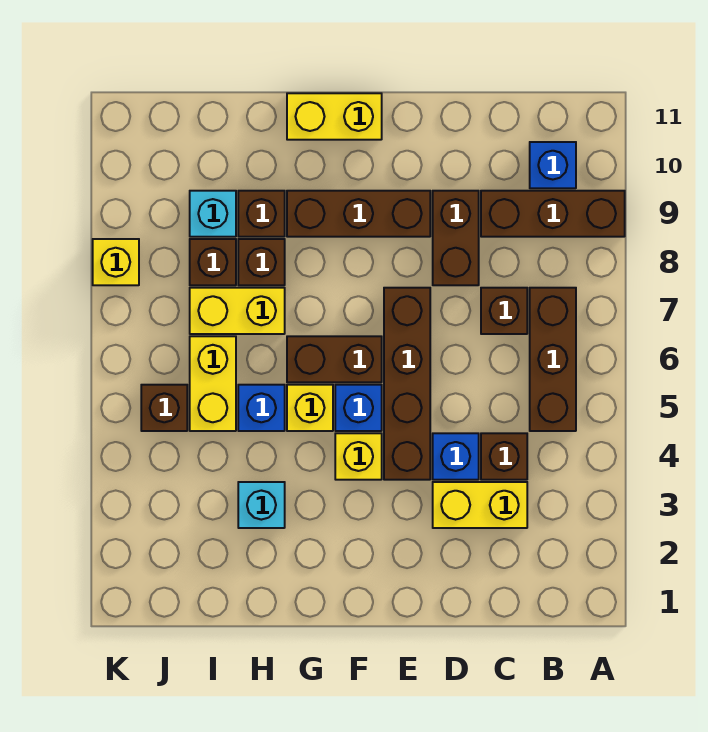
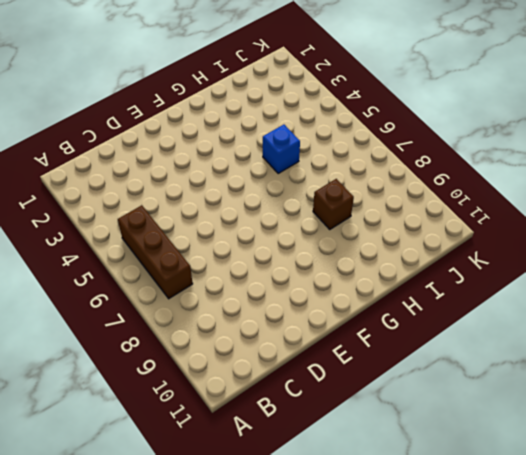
none -> brown brick A9:C9 level 1
none -> blue brick B10 level 1
none -> yellow brick C3:D3 level 1

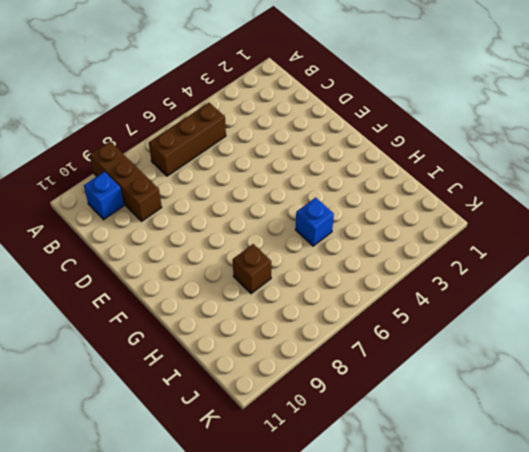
none -> yellow brick C3:D3 level 1
none -> brown brick C4 level 1
none -> brown brick C7 level 1

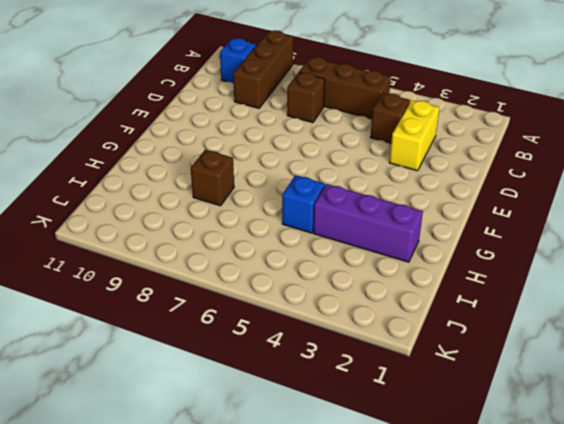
purple brick H2:H4 level 1 -> cyan brick H3 level 1
none -> blue brick D4 level 1
none -> brown brick D8:D9 level 1
none -> brown brick E4:E7 level 1

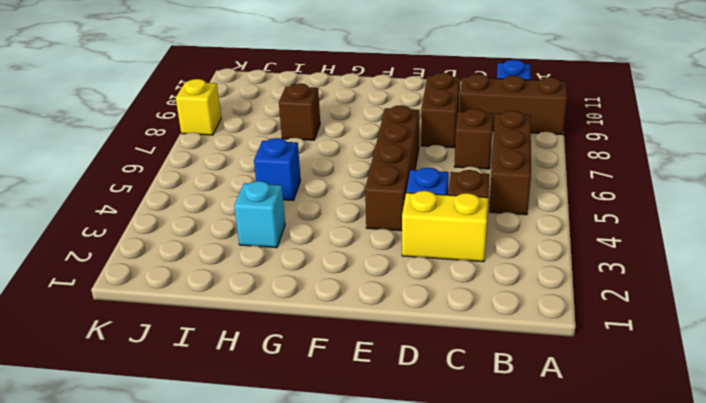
none -> brown brick E9:G9 level 1
none -> yellow brick F4 level 1
none -> blue brick F5 level 1

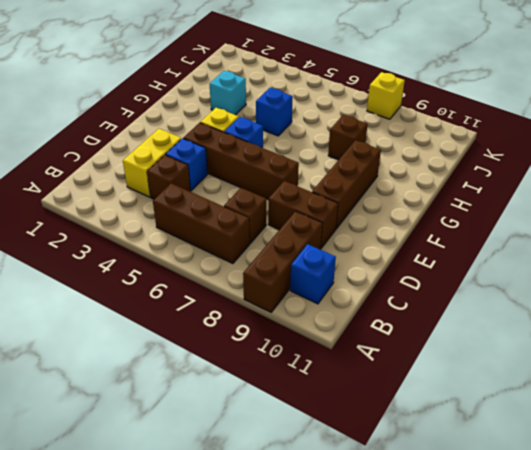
none -> brown brick F6:G6 level 1
none -> yellow brick F11:G11 level 1
none -> yellow brick G5 level 1

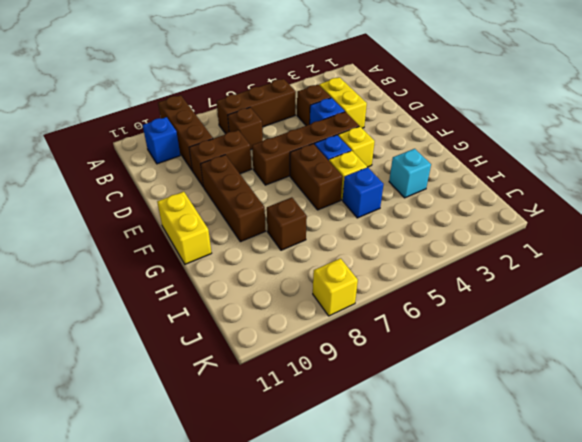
none -> yellow brick H7:I7 level 1
none -> brown brick H9 level 1
none -> yellow brick I5:I6 level 1

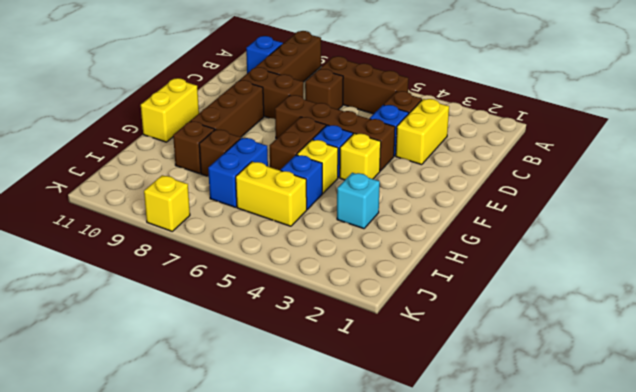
blue brick H7:I7 level 1 -> yellow brick H7:I7 level 1
none -> brown brick I8 level 1
none -> cyan brick I9 level 1
none -> brown brick J5 level 1

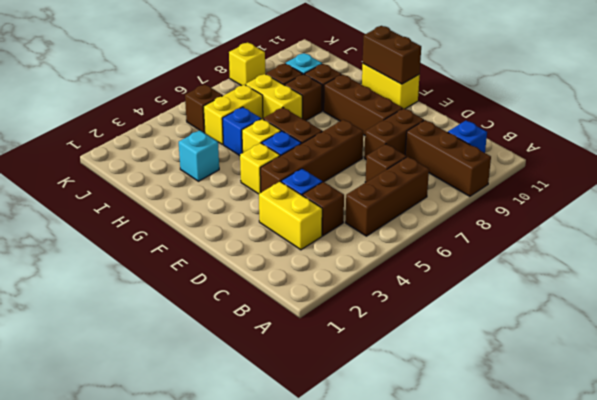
brown brick F11:G11 level 2 -> none

